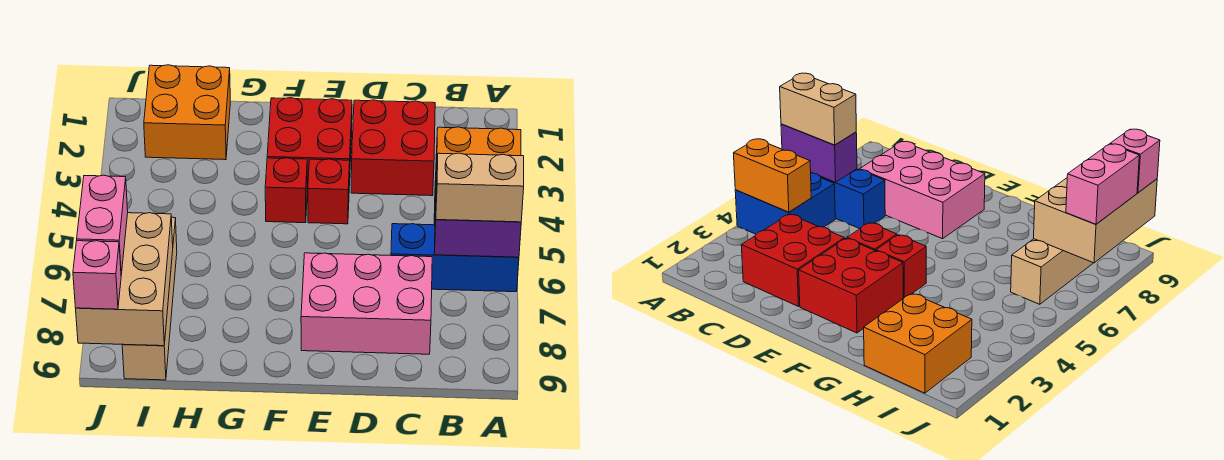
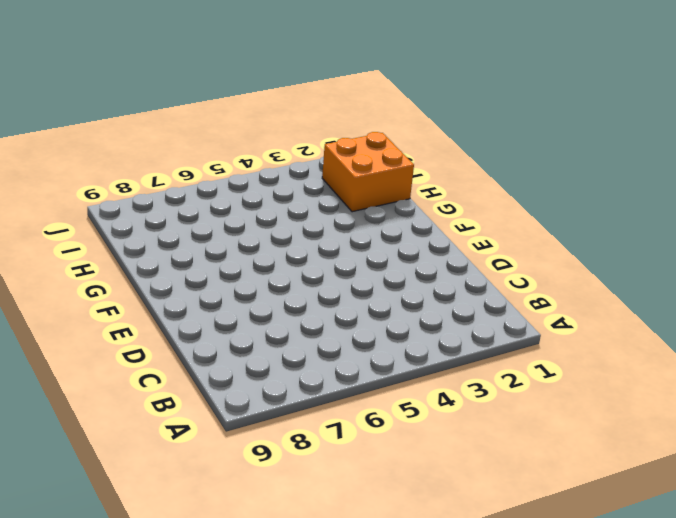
none -> blue brick A4:B5 level 1
none -> blue brick A6:C6 level 1
none -> red brick C2:D3 level 1

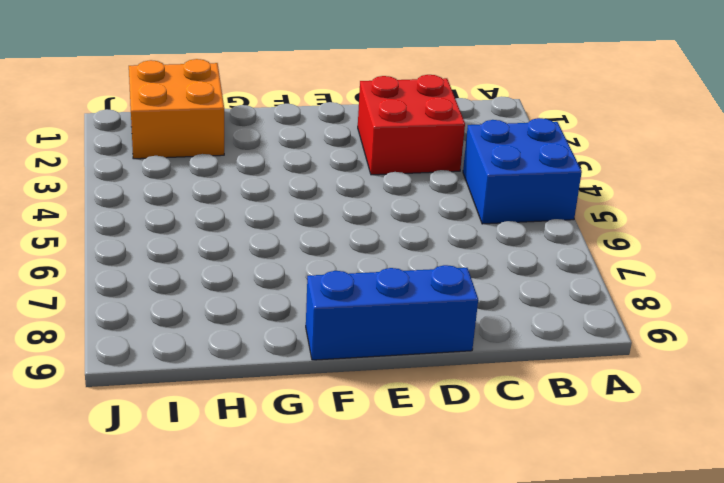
blue brick D9:F9 level 1 -> blue brick A6:C6 level 1
none -> pink brick C7:E8 level 1
none -> red brick E2:F3 level 1
none -> red brick E4 level 1

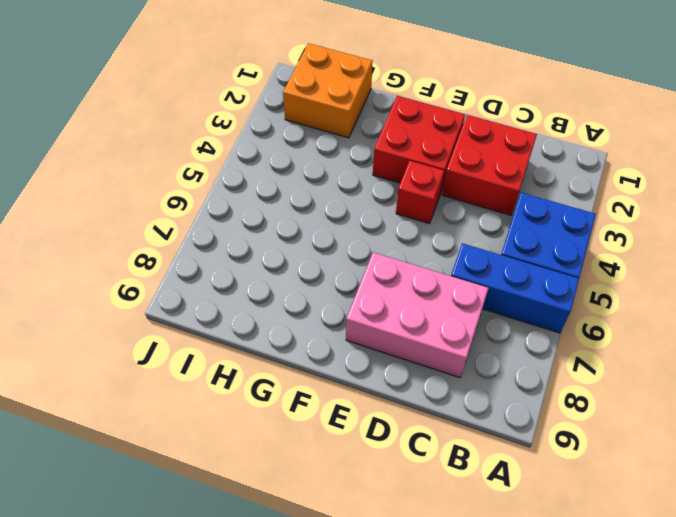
none -> red brick F4 level 1
none -> tan brick I6:I9 level 1
none -> orange brick A4:B4 level 2

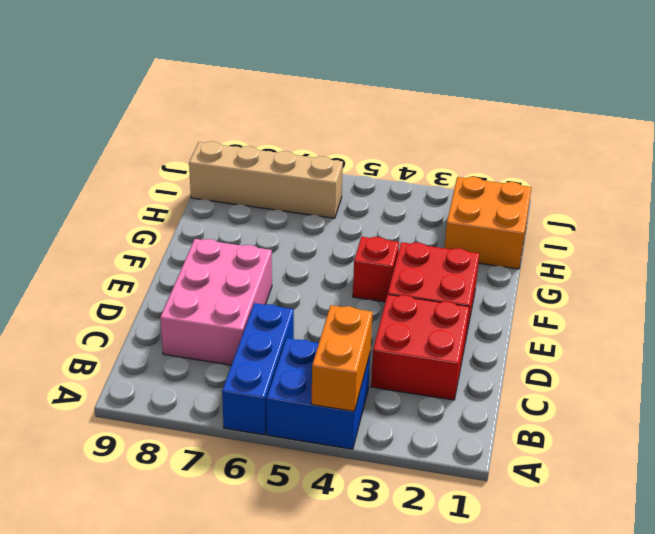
none -> red brick E4 level 1
none -> purple brick A6:B6 level 2
none -> tan brick I7:J9 level 2

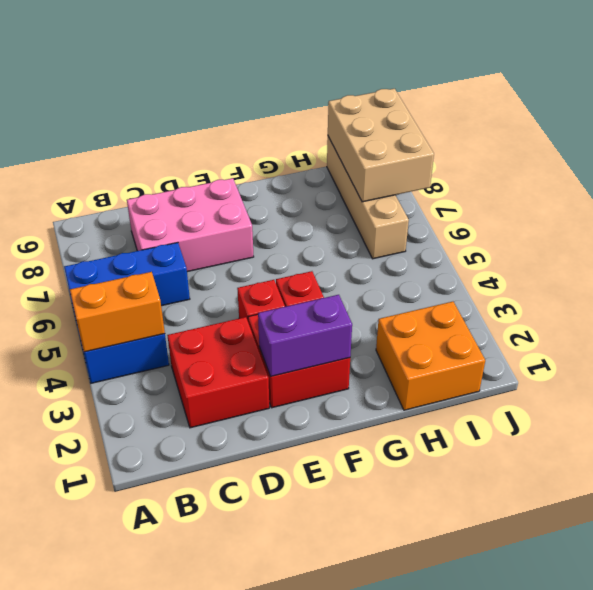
purple brick E2:F2 level 2 -> purple brick A6:B6 level 2
none -> tan brick A6:B6 level 3
none -> pink brick J7:J8 level 3
none -> pink brick J9 level 3

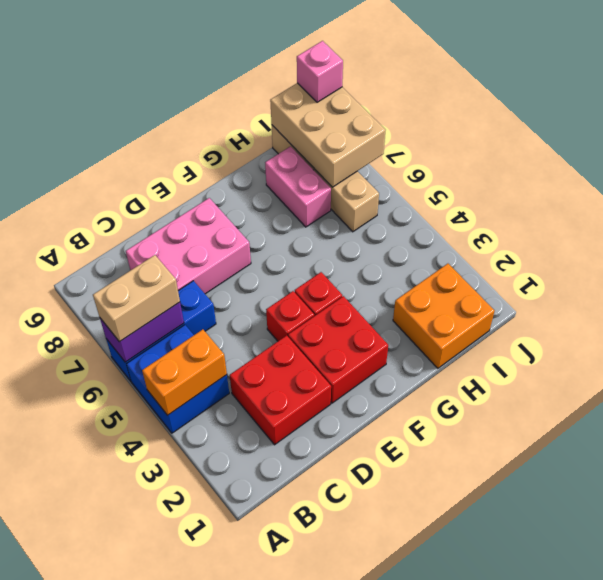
pink brick H7:H8 level 1 -> pink brick J7:J8 level 3

